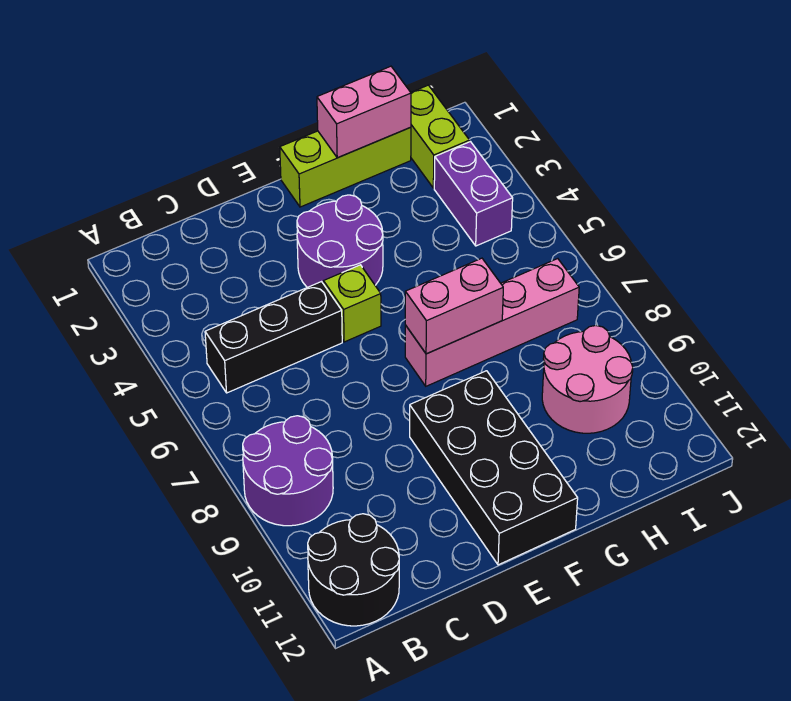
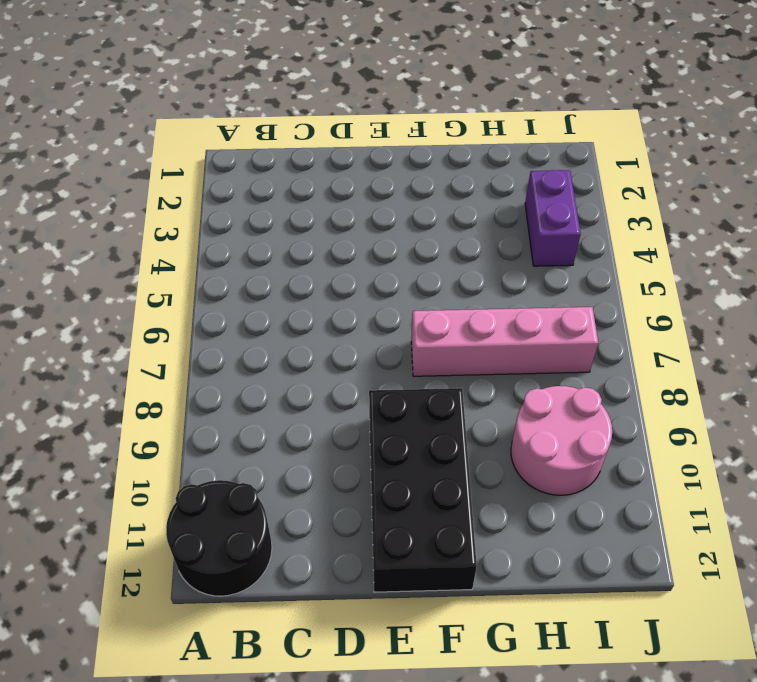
none -> purple round brick A8:B9 level 1
none -> black brick B5:D5 level 1
none -> purple round brick E3:F4 level 1

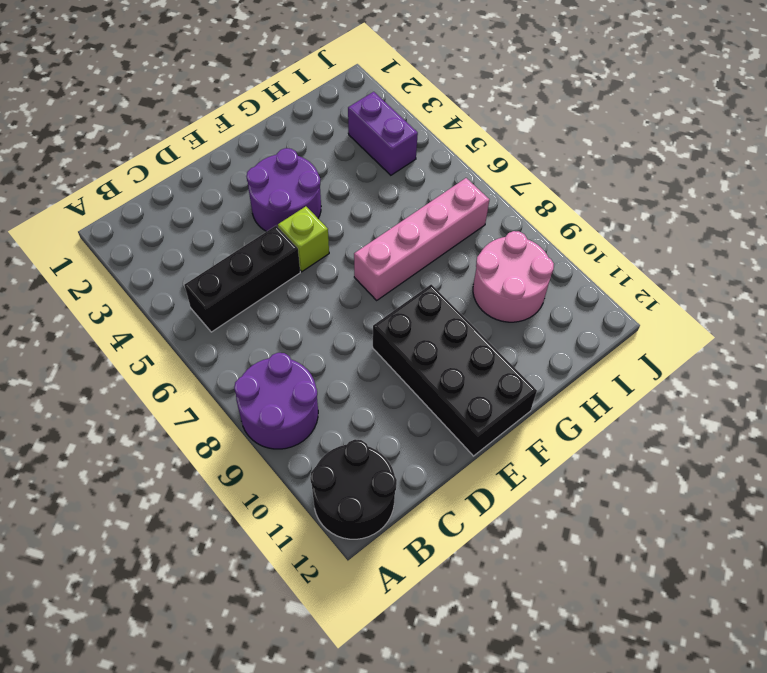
none -> lime brick F1:H1 level 1
none -> lime brick I1:I2 level 1
none -> pink brick F7:G7 level 2

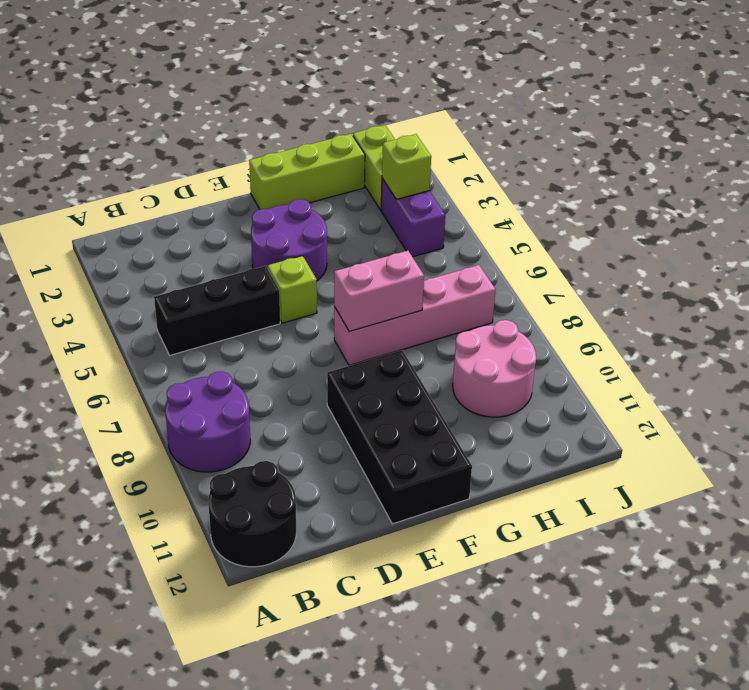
lime brick I3 level 2 -> none
none -> pink brick G1:H1 level 2

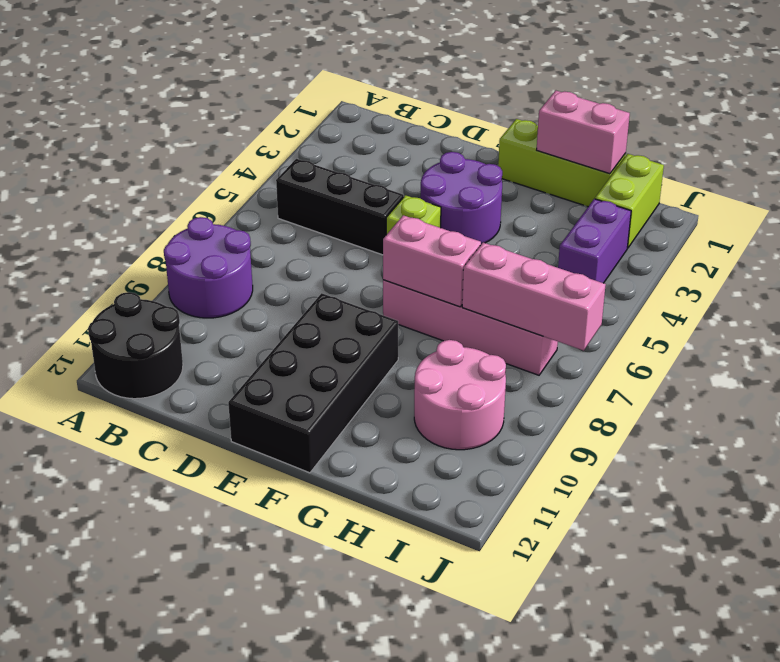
pink brick H7:J7 level 2 -> none

